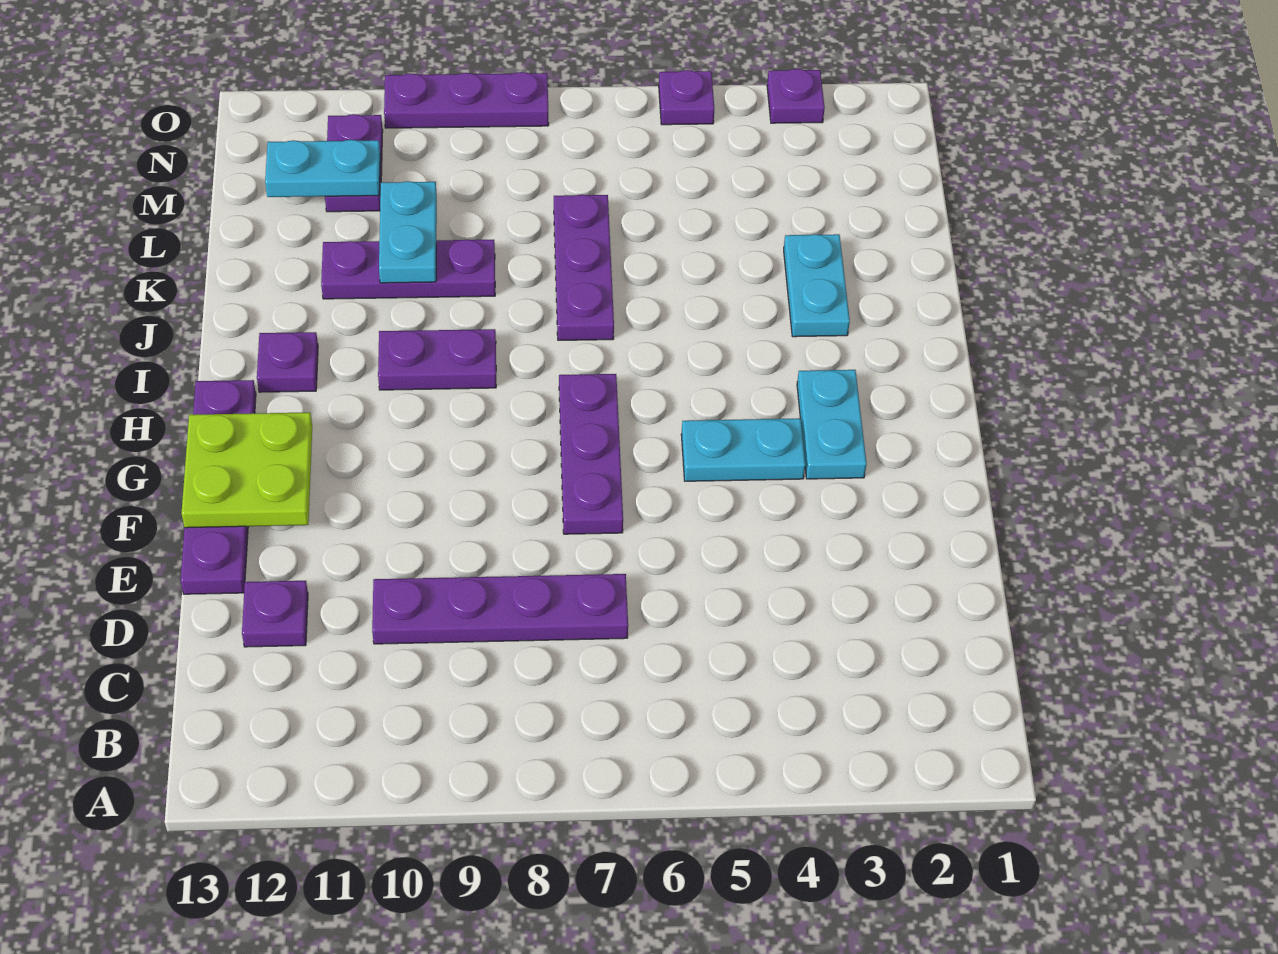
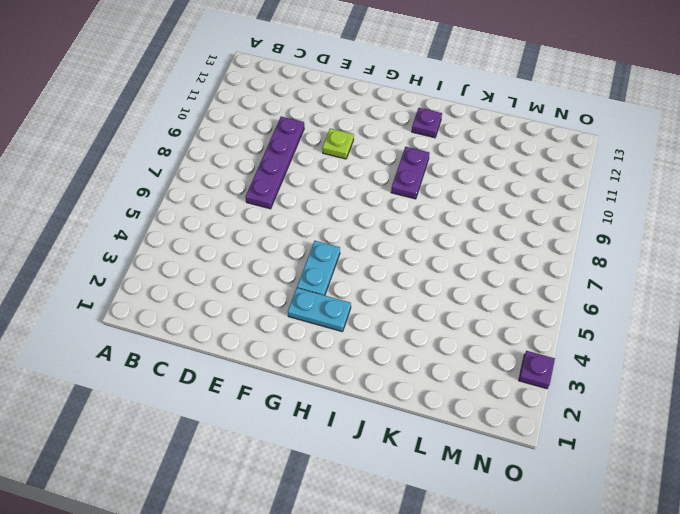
lime plate F10 level 1 -> none
none -> purple plate D12 level 1
none -> purple plate E13:H13 level 1
none -> purple plate F7:H7 level 1

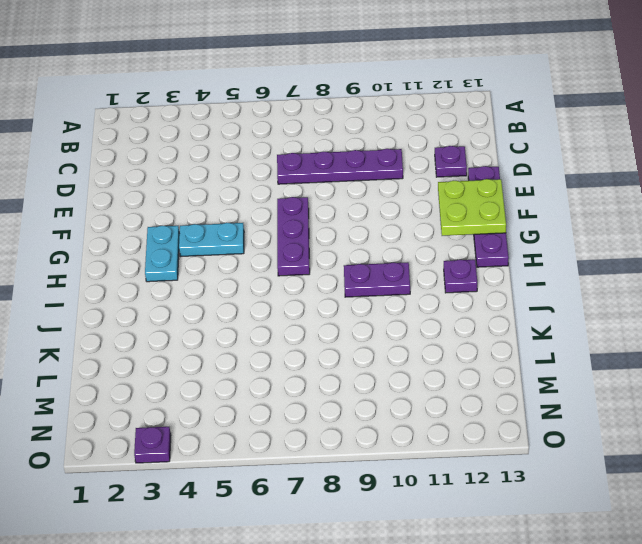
none -> cyan plate J3:K3 level 1
none -> purple plate J7:L7 level 1
none -> purple plate K9:K11 level 1

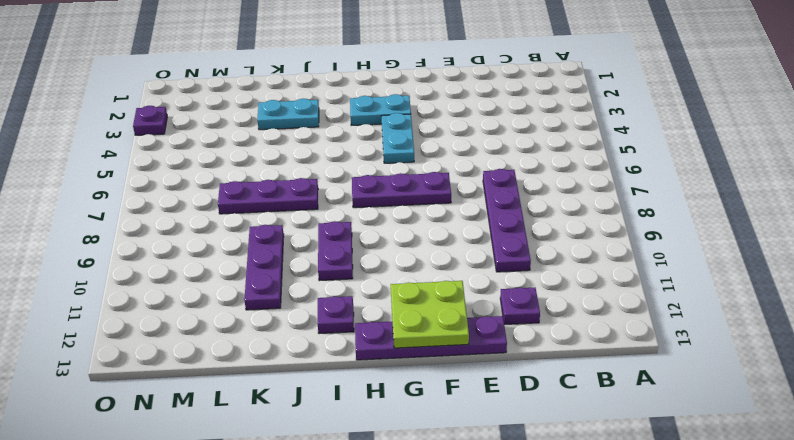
none -> purple plate M11:N11 level 1
none -> purple plate O5 level 1
none -> purple plate O8:O10 level 1

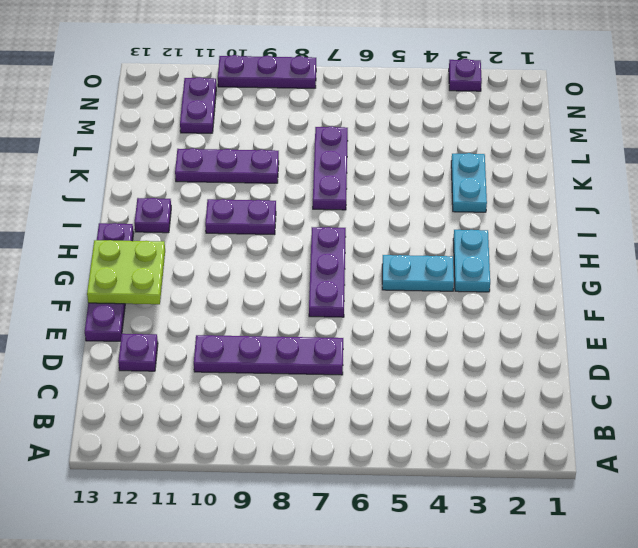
none -> purple plate O5 level 1
none -> cyan plate K10:L10 level 2
none -> cyan plate M11:M12 level 2

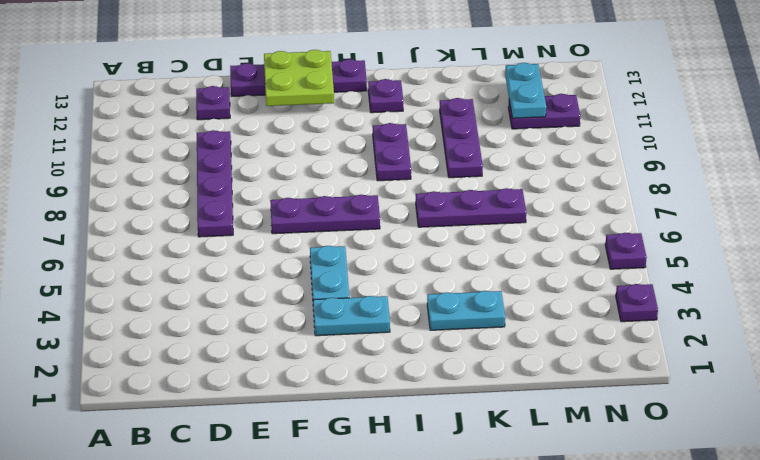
none -> purple plate O8:O10 level 1
none -> cyan plate K10:L10 level 2

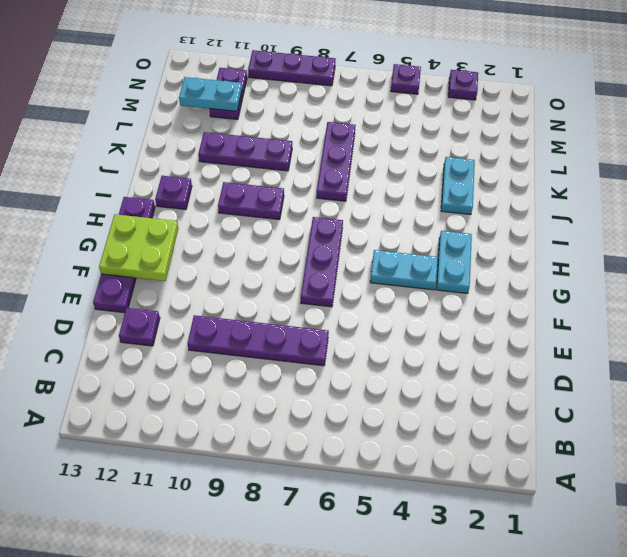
none -> cyan plate K10:L10 level 2

